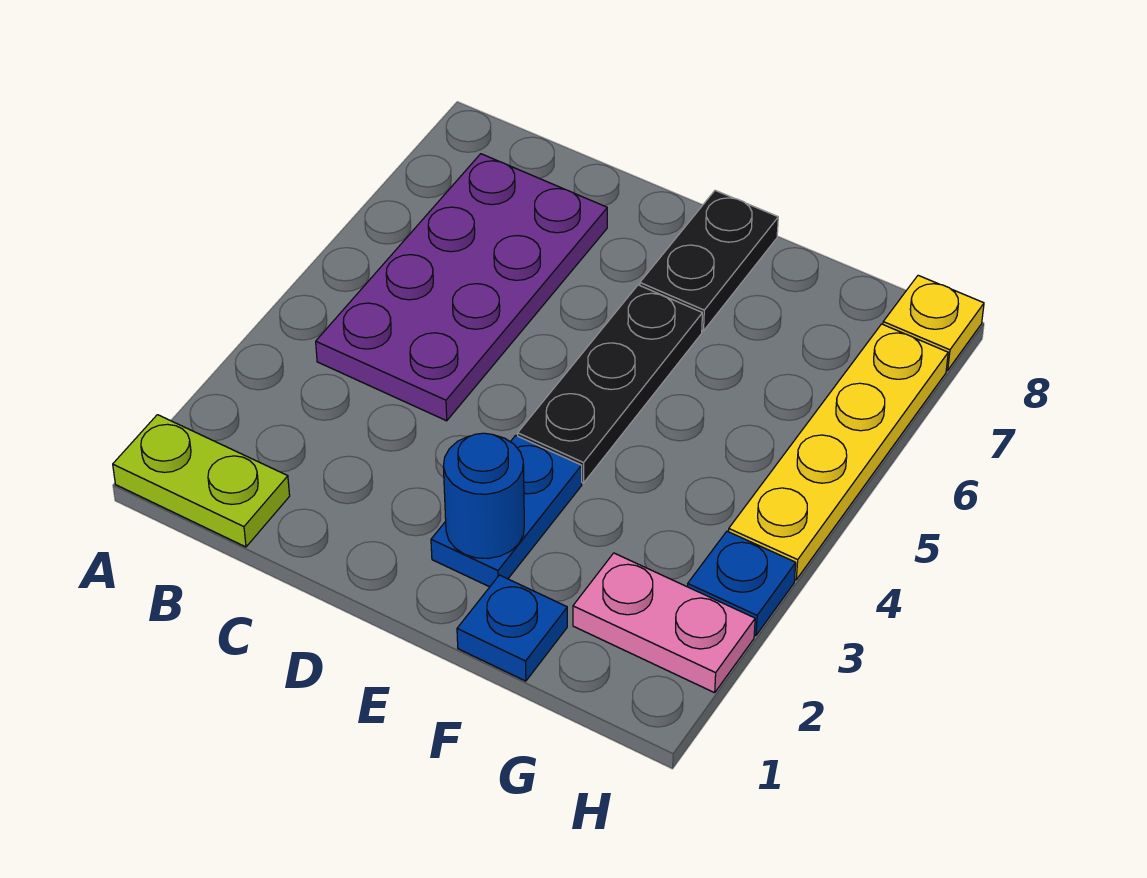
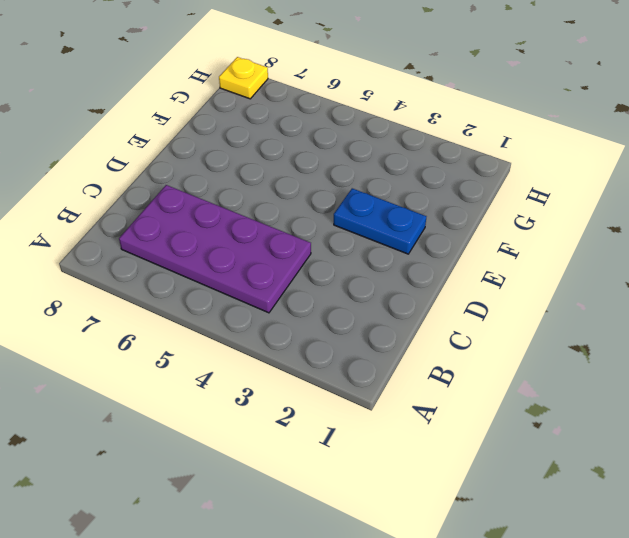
none -> lime plate A1:B1 level 1
none -> black plate E4:E6 level 1

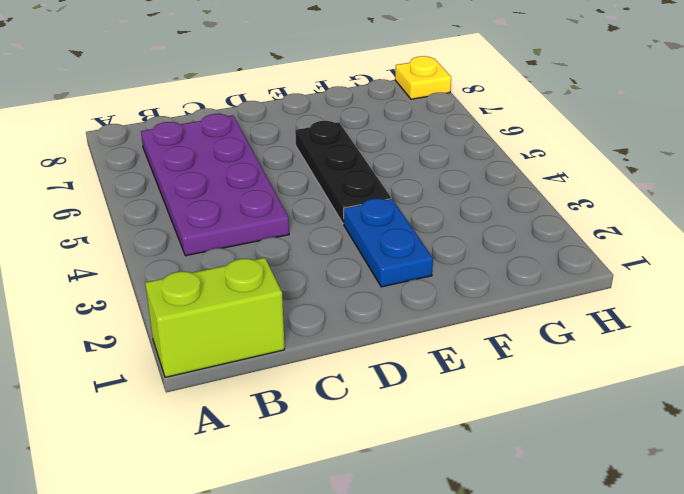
lime brick A1:B1 level 1 -> lime plate A1:B1 level 1
none -> black plate E7:E8 level 1
none -> blue plate F1 level 1

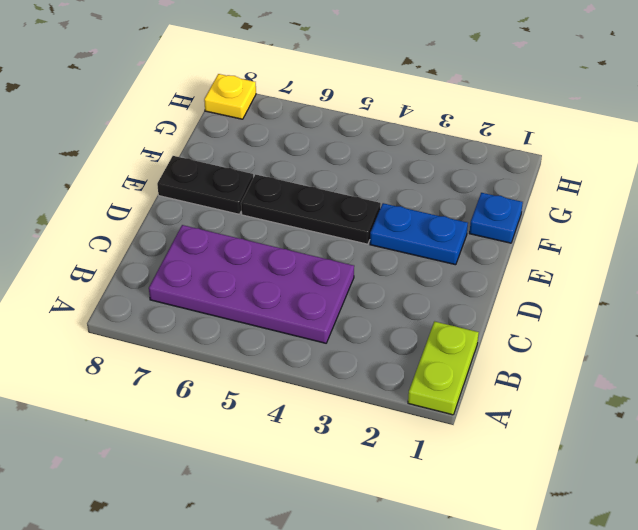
none -> pink plate G2:H2 level 1
none -> blue plate H3 level 1

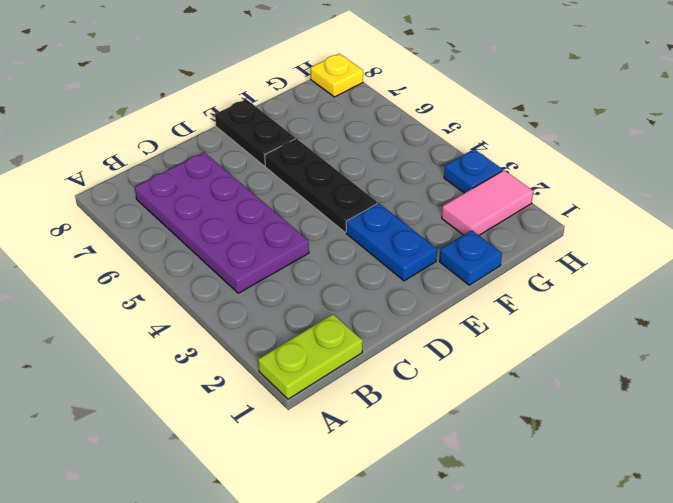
pink tile G2:H2 level 1 -> pink plate G2:H2 level 1
none -> yellow plate H4:H7 level 1
none -> blue round brick E2 level 2

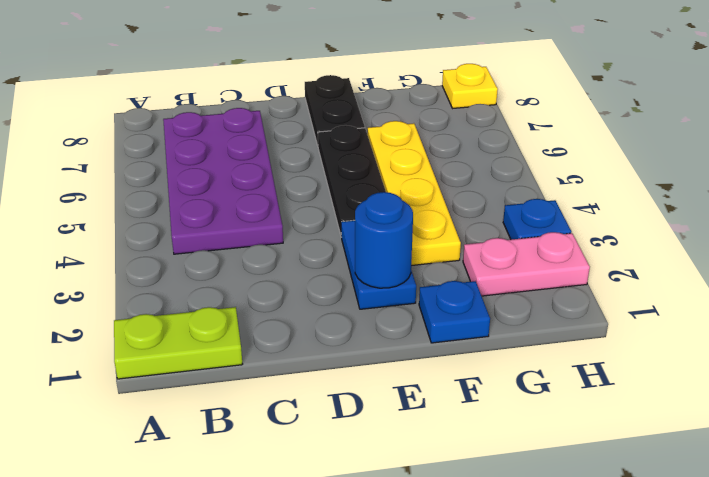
yellow plate F3:F6 level 1 -> yellow plate H4:H7 level 1

